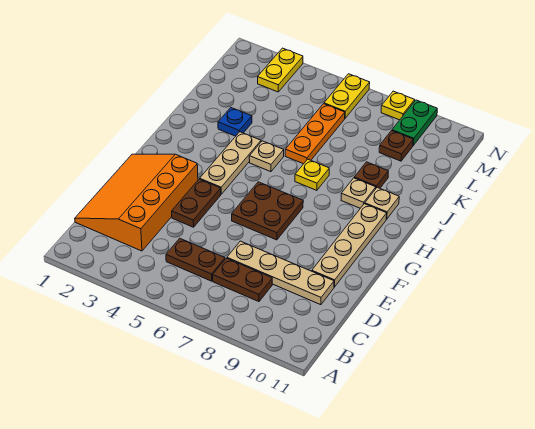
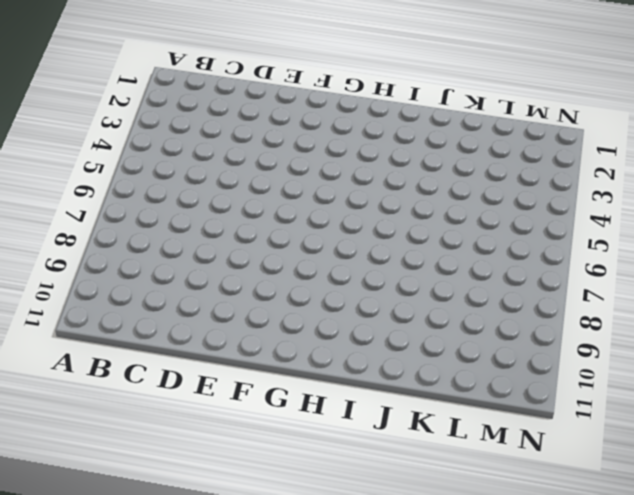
none -> orange slope C1:F3 level 1 top 3
none -> brown plate C5:C6 level 1
none -> brown plate C7:C8 level 1

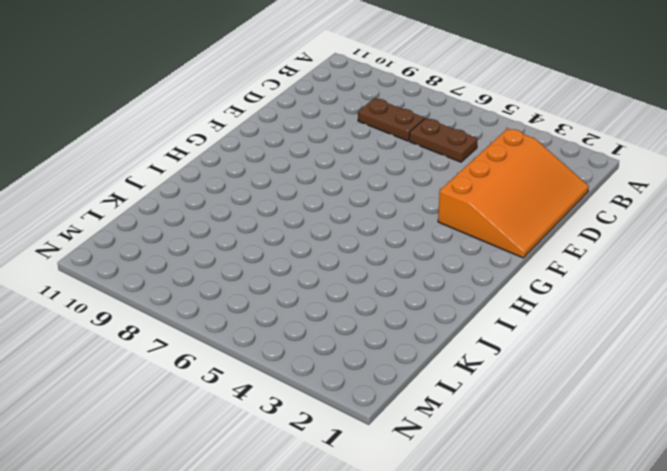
none -> tan plate D7:D10 level 1
none -> brown plate E4:F4 level 1
none -> tan plate E10:H10 level 1

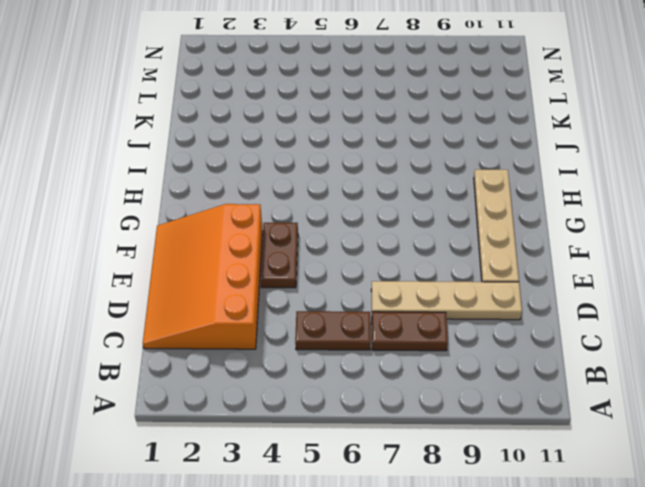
none -> brown plate F6:G7 level 1
none -> tan plate G4:I4 level 1
none -> tan plate I5 level 1

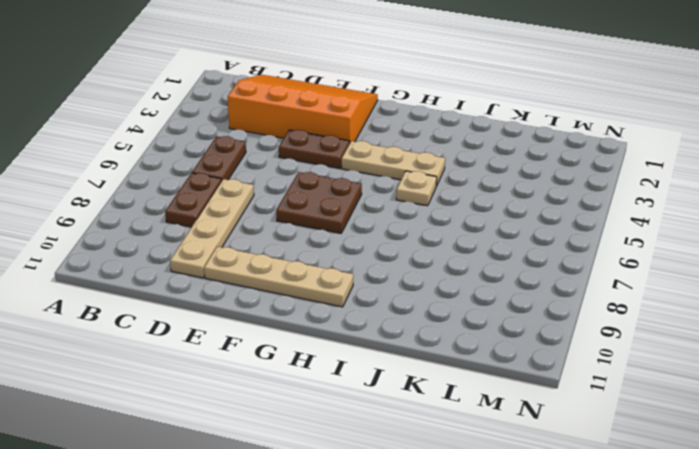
none -> yellow plate I7 level 1
none -> tan plate I9 level 1
none -> tan plate I10 level 1

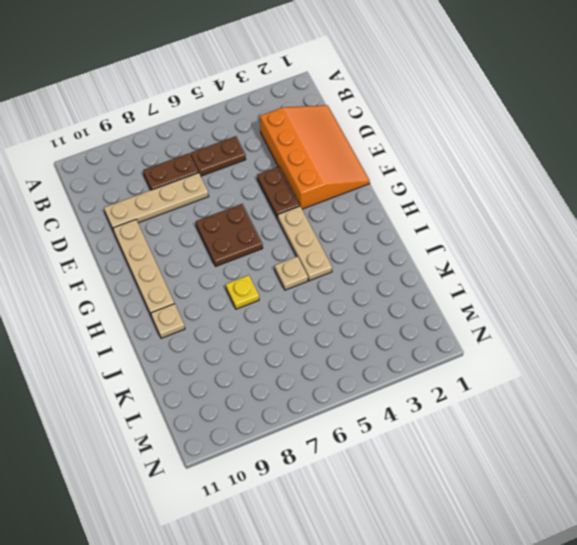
none -> tan plate I9 level 1
none -> blue plate J3 level 1
none -> orange plate J6:L6 level 1

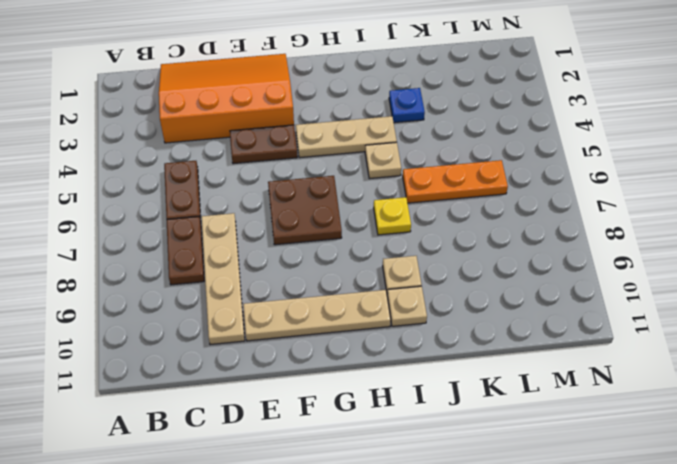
none -> brown plate J9 level 1
none -> brown plate L9 level 1
none -> yellow plate M3:N3 level 1

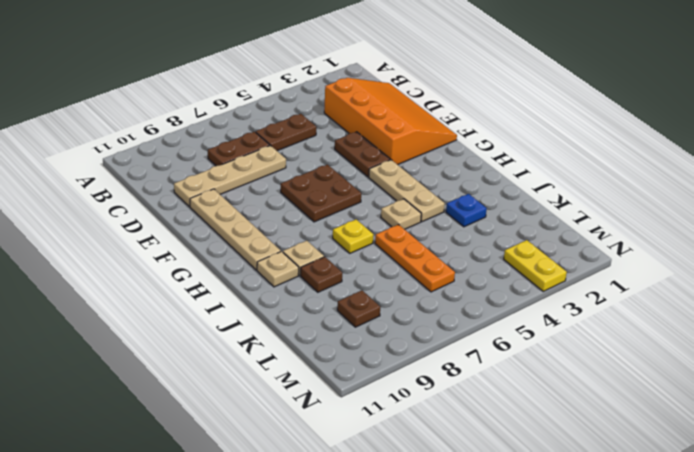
none -> yellow plate M6:N6 level 1
none -> green plate M9:N9 level 1
none -> yellow plate N8 level 1

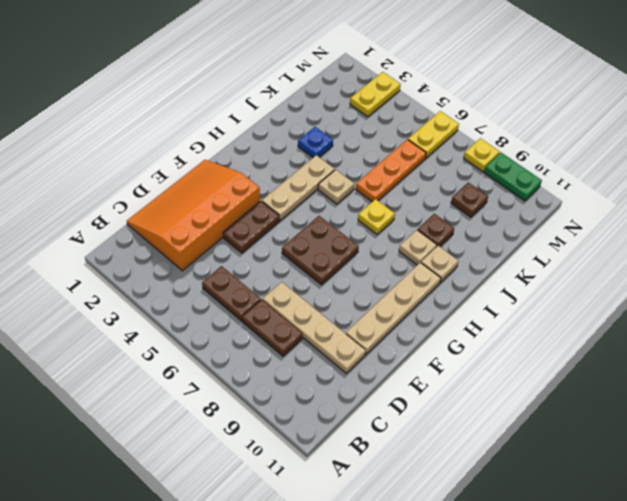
green plate N9:N10 level 1 -> green plate M9:N9 level 1

